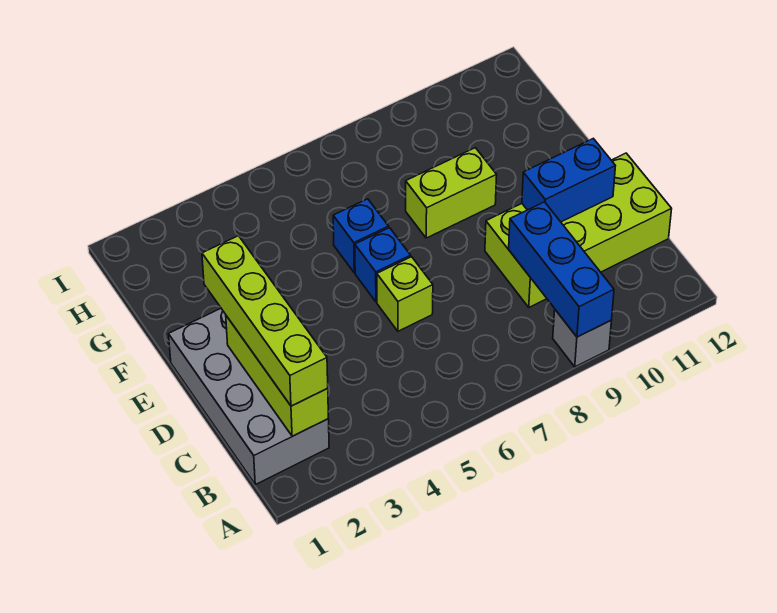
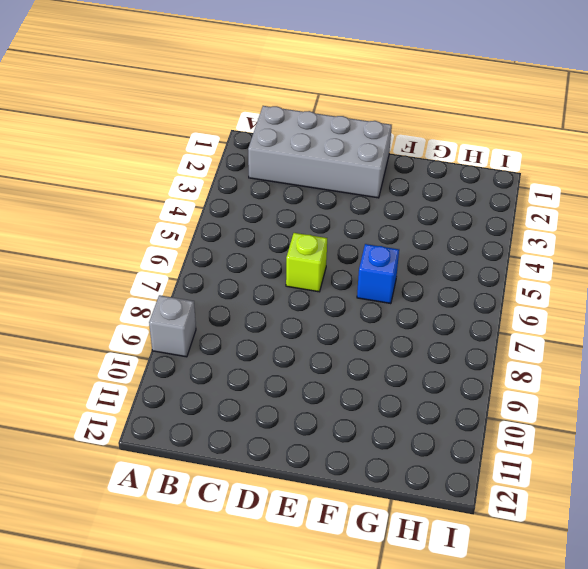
none -> lime brick C9:D12 level 1
none -> blue brick E6 level 1

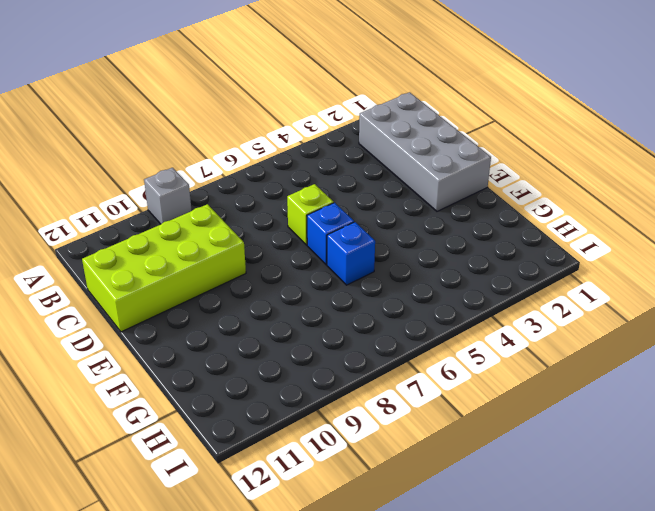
none -> lime brick F8:F9 level 1
none -> blue brick A9:C9 level 2

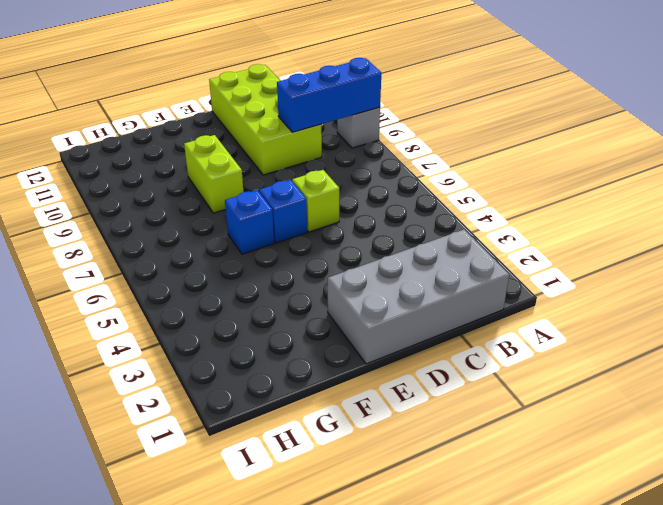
none -> lime brick B2:D2 level 2
none -> blue brick D10:D11 level 2

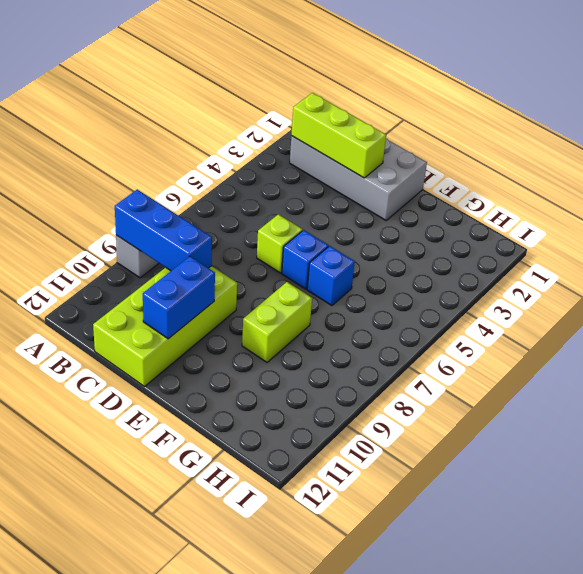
none -> lime brick B2:E2 level 3

